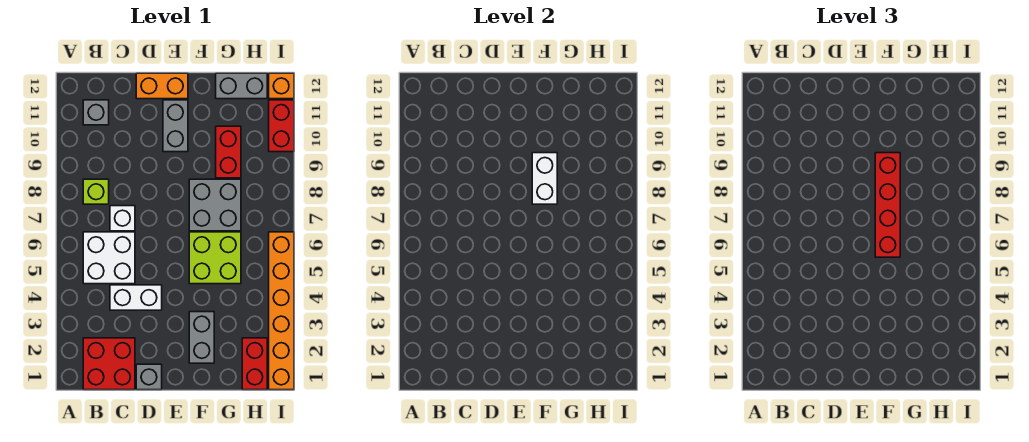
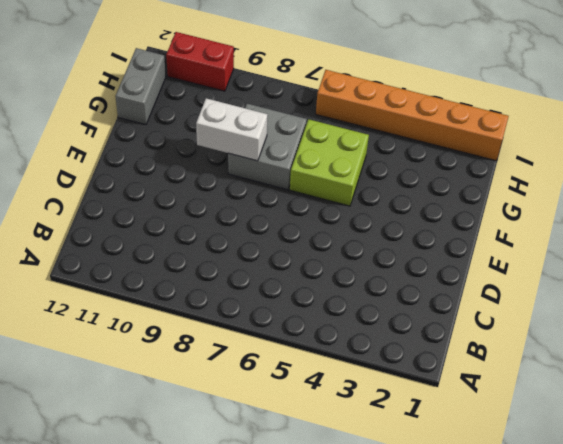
none -> red brick B1:C2 level 1
none -> white brick B5:C6 level 1
none -> lime brick B8 level 1

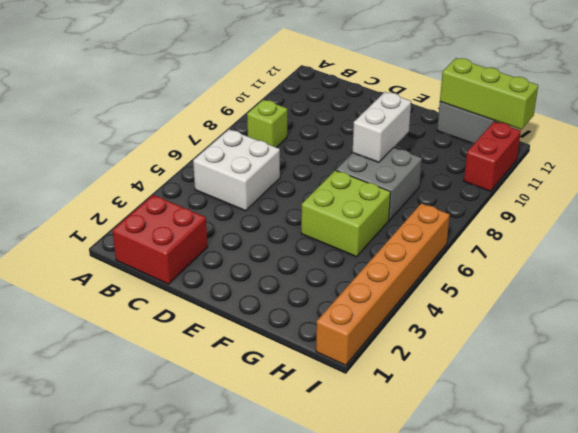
lime brick G12:I12 level 2 -> none
none -> grey brick B11 level 1
none -> white brick C4:D4 level 1
none -> white brick C7 level 1

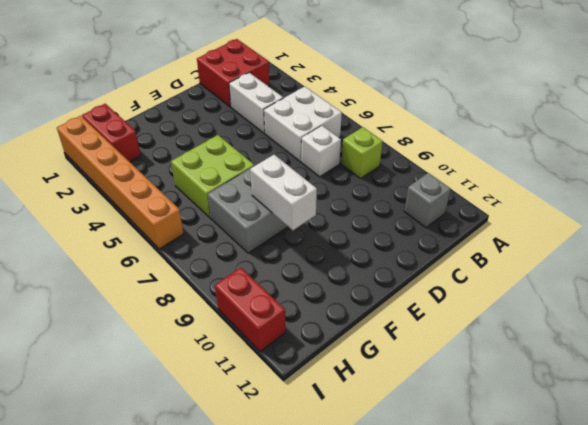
white brick C3:C4 level 1 -> white brick C4:D4 level 1
none -> grey brick D1 level 1
none -> orange brick D12:E12 level 1
none -> grey brick E10:E11 level 1

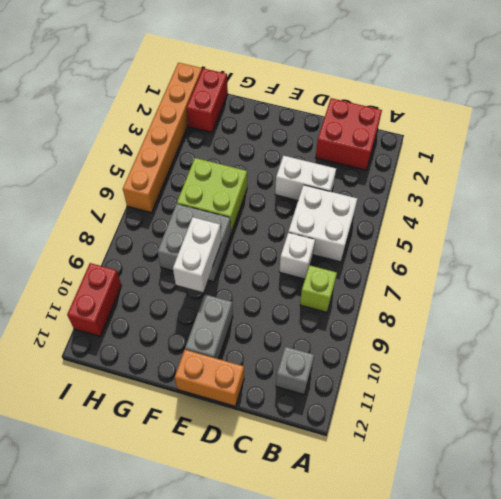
none -> grey brick D1 level 1
none -> grey brick F2:F3 level 1
none -> red brick G9:G10 level 1

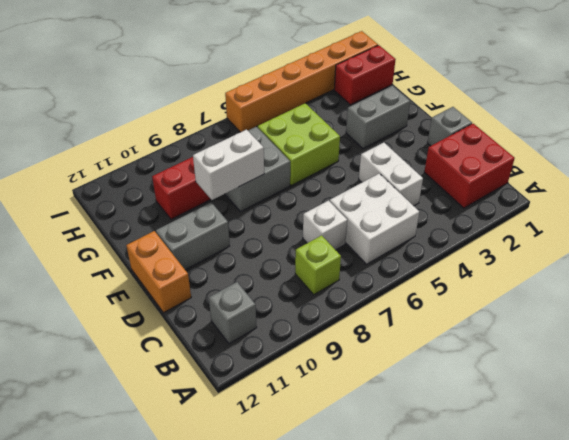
none -> grey brick G12:H12 level 1
none -> red brick I10:I11 level 1
none -> orange brick I12 level 1

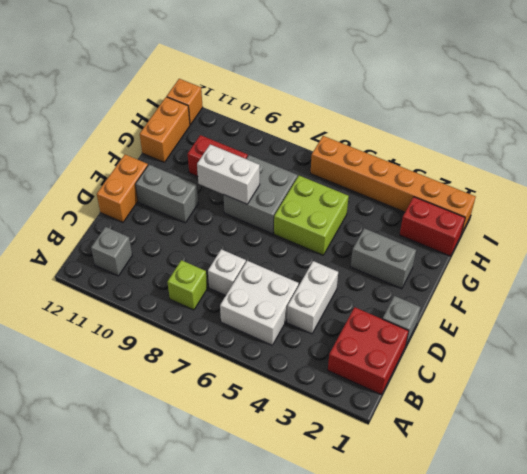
orange brick G12:H12 level 1 -> grey brick G12:H12 level 1
none -> red brick I10:I11 level 1
none -> red brick F6:F9 level 3

